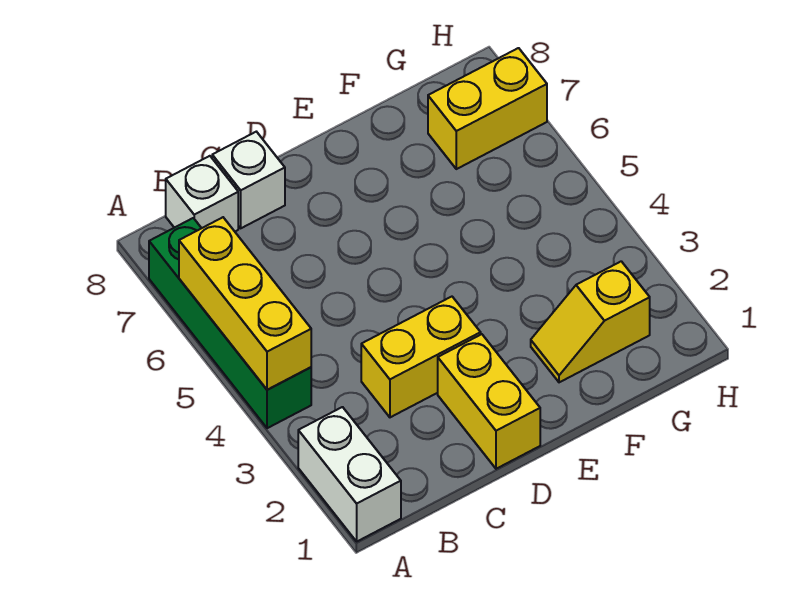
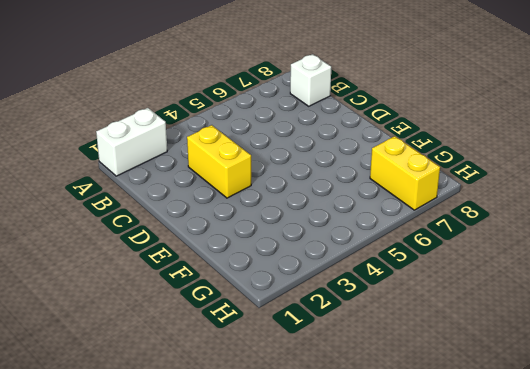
none -> green brick A4:A7 level 1
none -> white brick C8 level 1

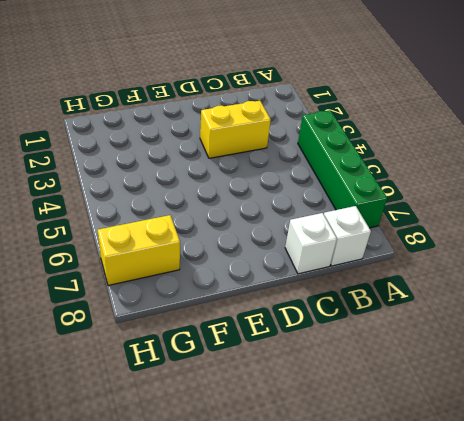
none -> white brick A1:A2 level 1
none -> yellow brick D1:D2 level 1

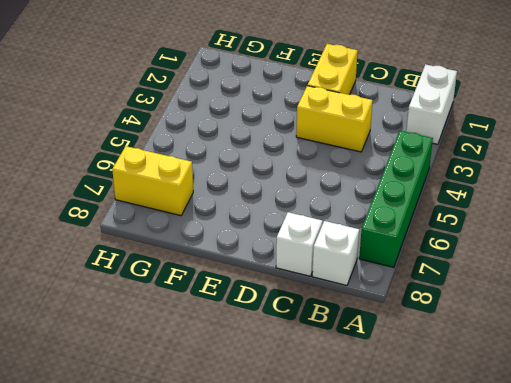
none -> yellow slope F2:G2 level 1 top G
none -> yellow brick A4:A6 level 2

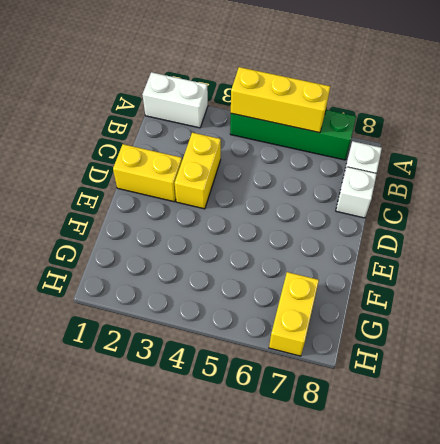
none -> yellow slope F2:G2 level 1 top G

